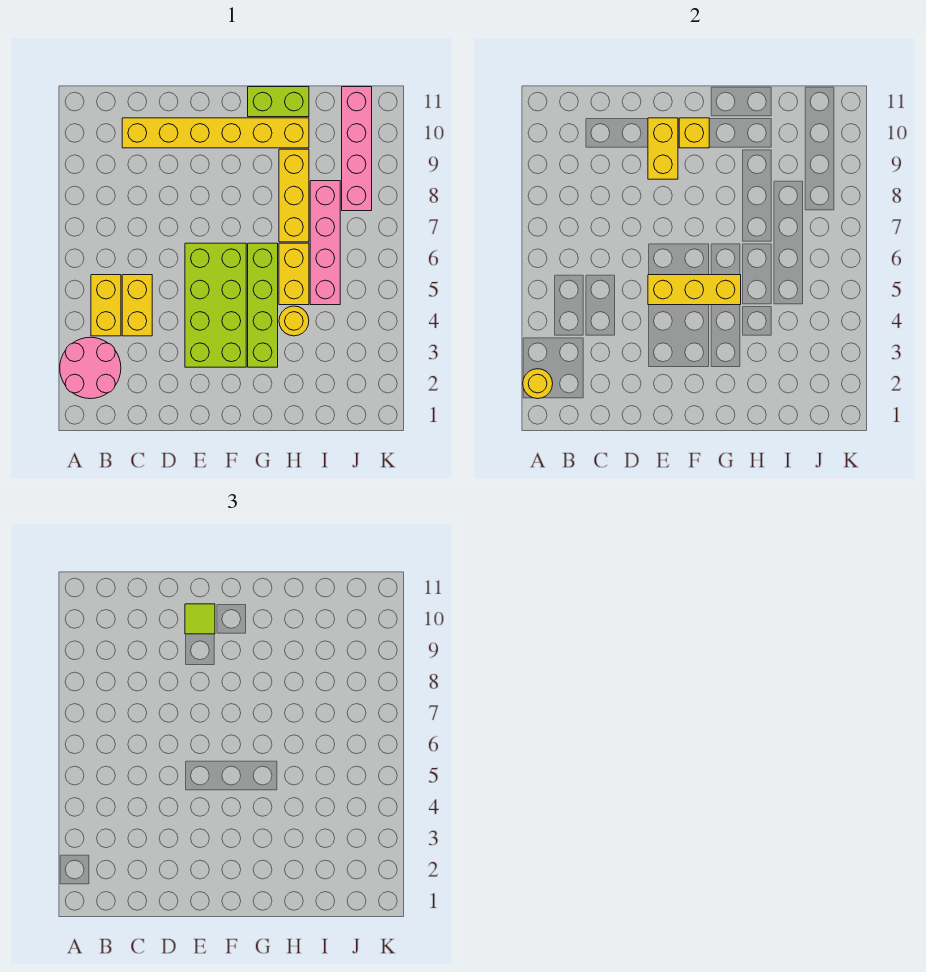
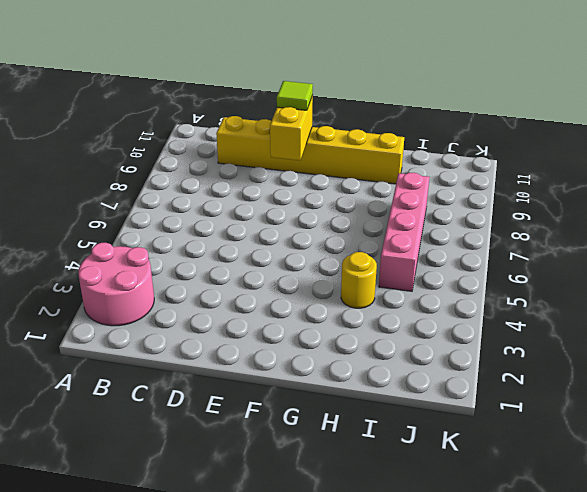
none -> yellow brick B4:B5 level 1
none -> yellow brick C4:C5 level 1
none -> lime brick E3:F6 level 1

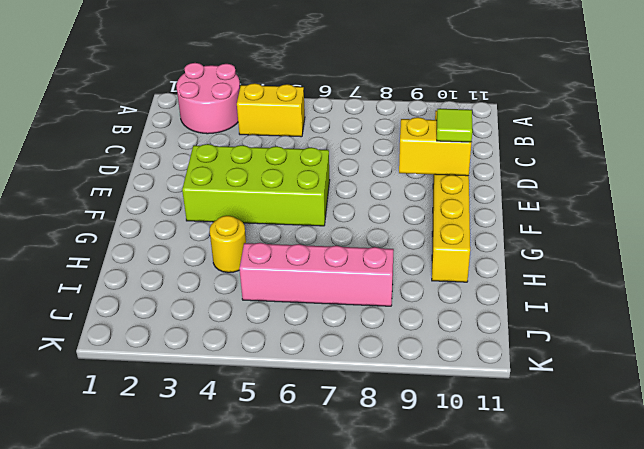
none -> yellow brick C4:C5 level 1
none -> lime brick G3:G6 level 1
none -> lime brick G11:H11 level 1

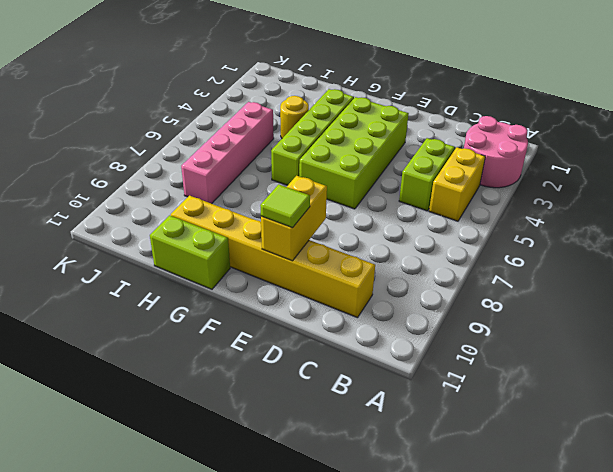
lime brick C4:C5 level 1 -> yellow brick C4:C5 level 1
none -> yellow brick H5:H6 level 1
none -> yellow brick H7:H9 level 1
none -> pink brick J8:J11 level 1

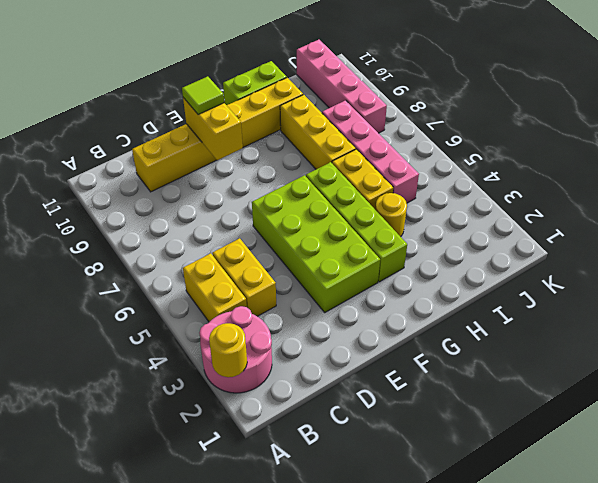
none -> yellow brick E5:G5 level 2
none -> yellow brick F10 level 2

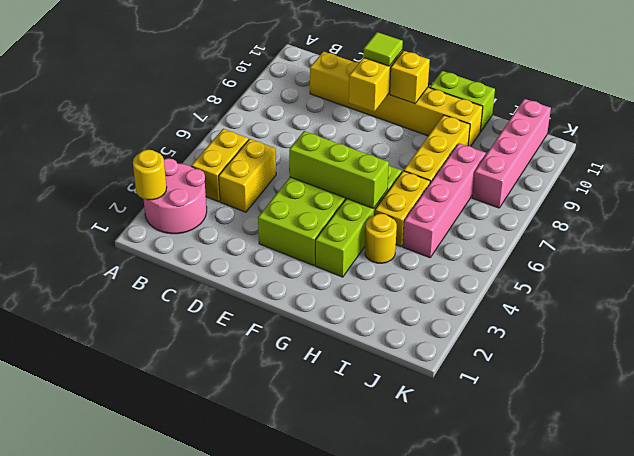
lime brick E5:G5 level 2 -> yellow brick E5:G5 level 2

